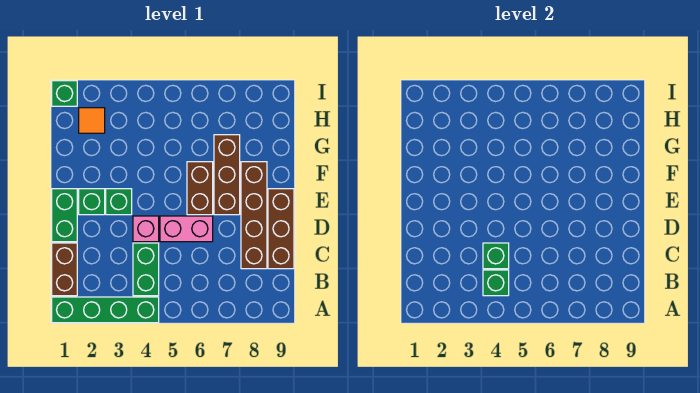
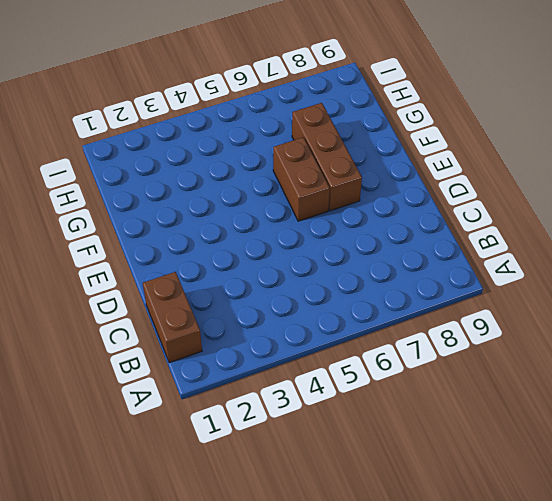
none -> green brick A1:A4 level 1
none -> green brick B4:C4 level 1
none -> brown brick C8:F8 level 1

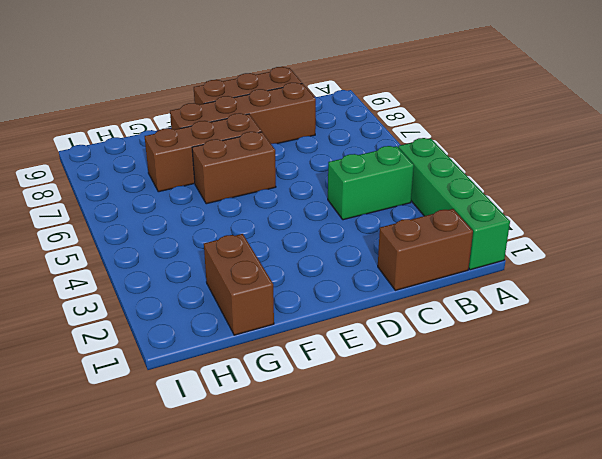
brown brick G1:G2 level 1 -> none
none -> green brick D1:E1 level 1
none -> pink brick D4 level 1
none -> pink brick D5:D6 level 1

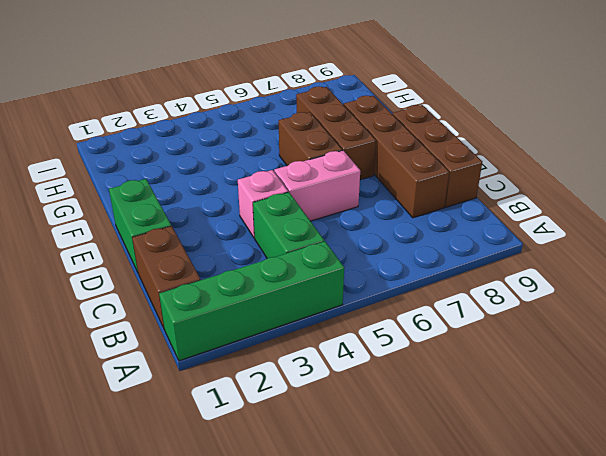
none -> green brick E2 level 1
none -> green brick E3 level 1
none -> orange tile H2 level 1

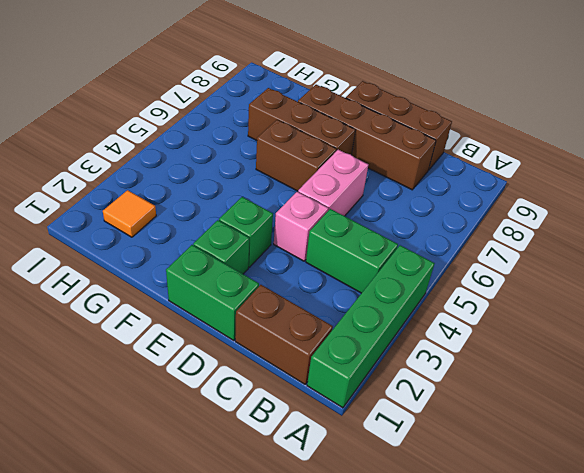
none -> green brick I1 level 1
none -> green brick B4 level 2
none -> green brick C4 level 2

